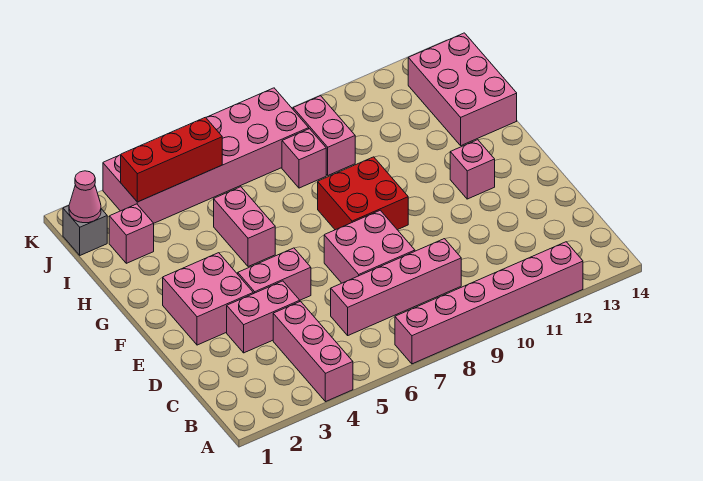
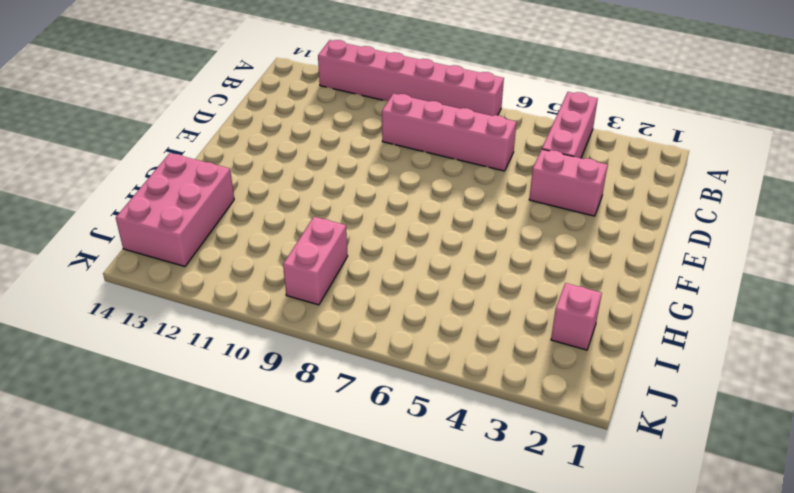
none -> pink brick D7:E8 level 1
none -> pink brick E2:F3 level 1
none -> pink brick E4:E5 level 1

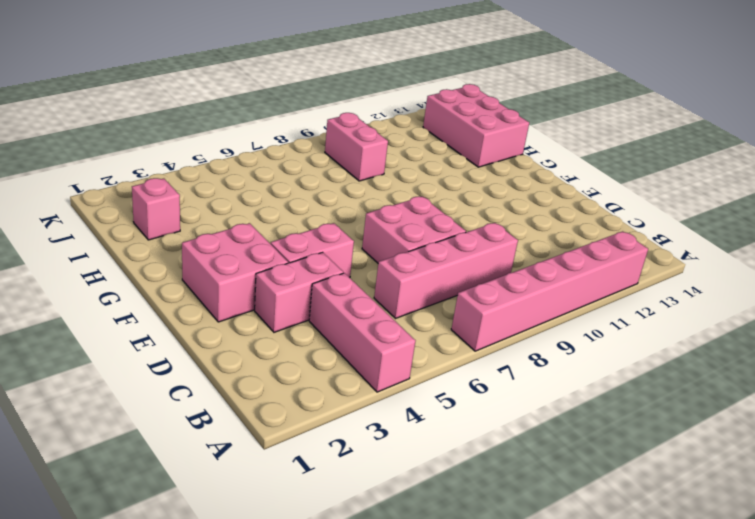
none -> red brick F8:G9 level 1
none -> pink brick F12 level 1
none -> pink brick G5:H5 level 1

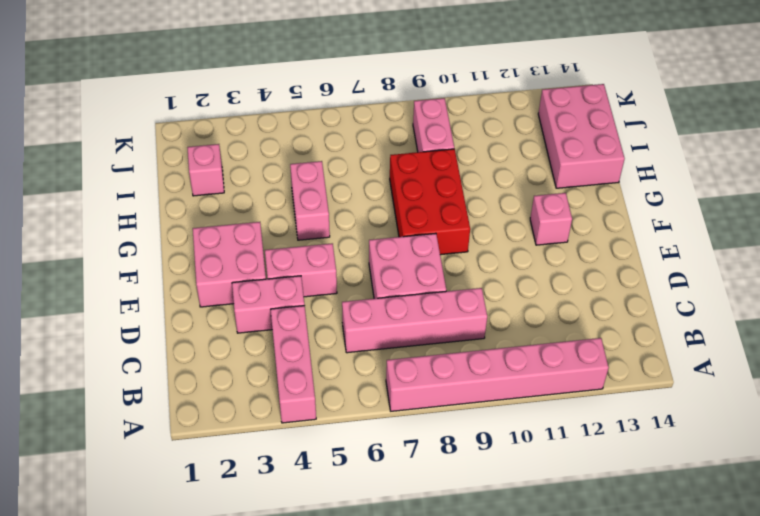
red brick F8:H9 level 1 -> red brick F8:G9 level 1
none -> pink brick I8 level 1
none -> grey brick J1 level 1
none -> pink brick J3:K8 level 1

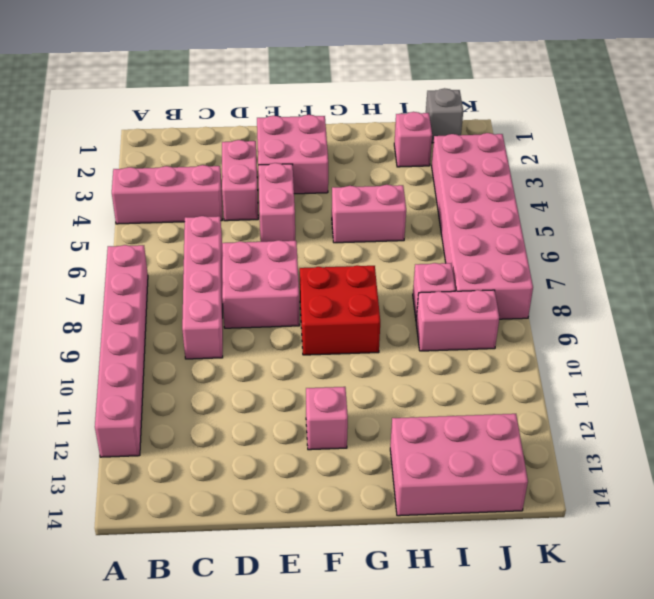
none -> pink cone J1 level 2
none -> red brick J3:J5 level 2

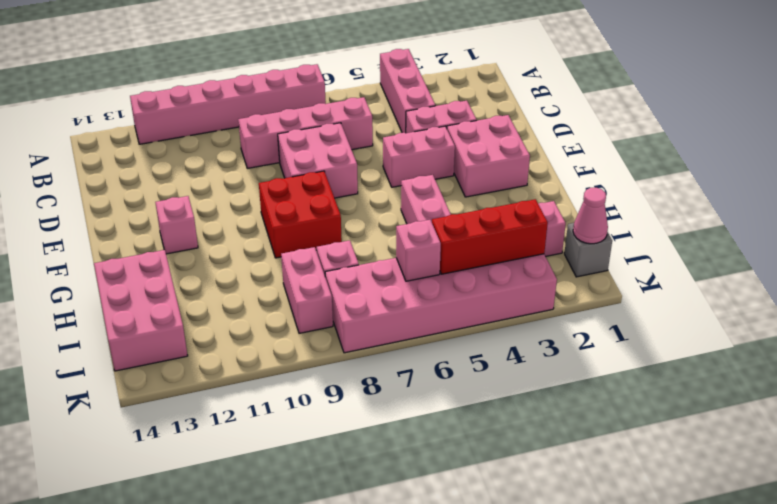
pink brick J6 level 2 -> none

